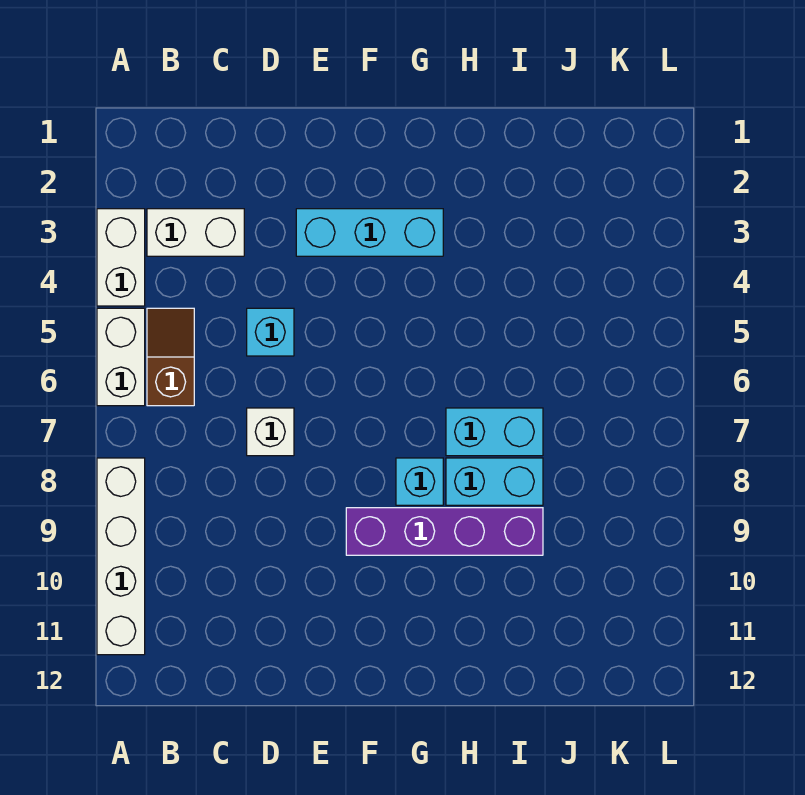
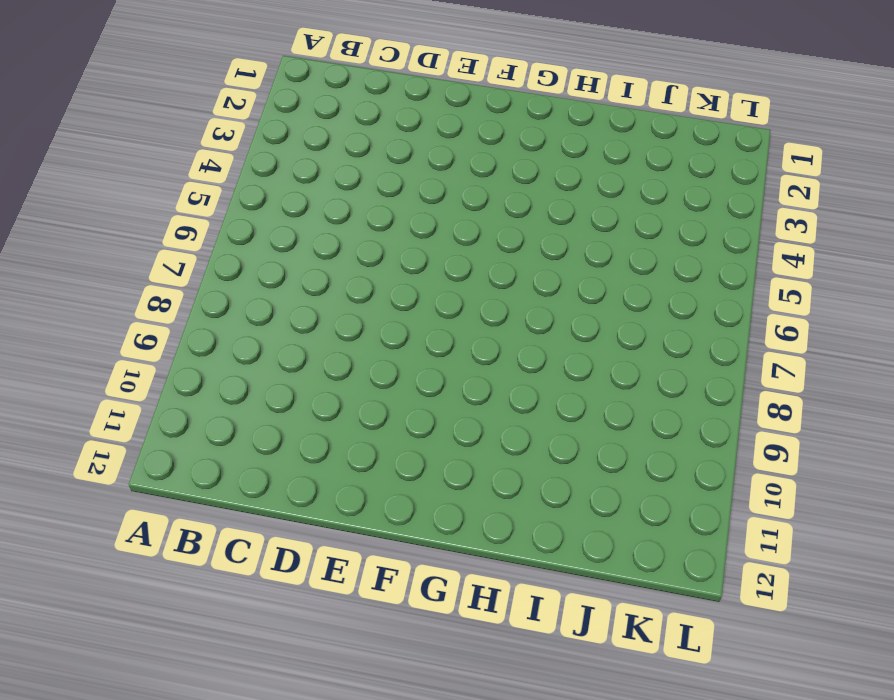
none -> white brick A3:A4 level 1
none -> white brick A5:A6 level 1
none -> white brick A8:A11 level 1

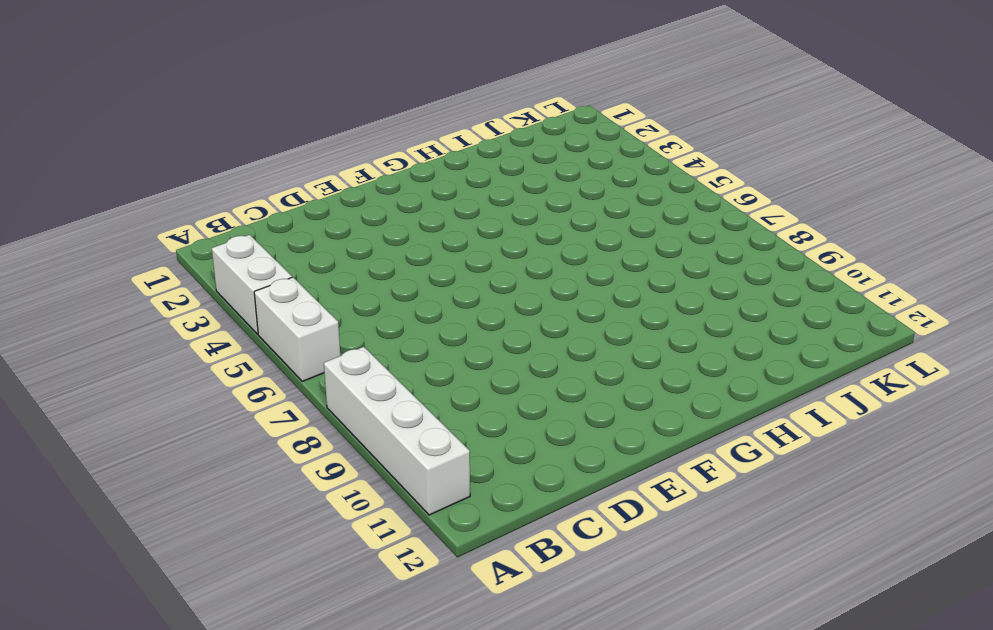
none -> white brick B3:C3 level 1
none -> brown slope B5:B6 level 1 top 6
none -> cyan brick D5 level 1

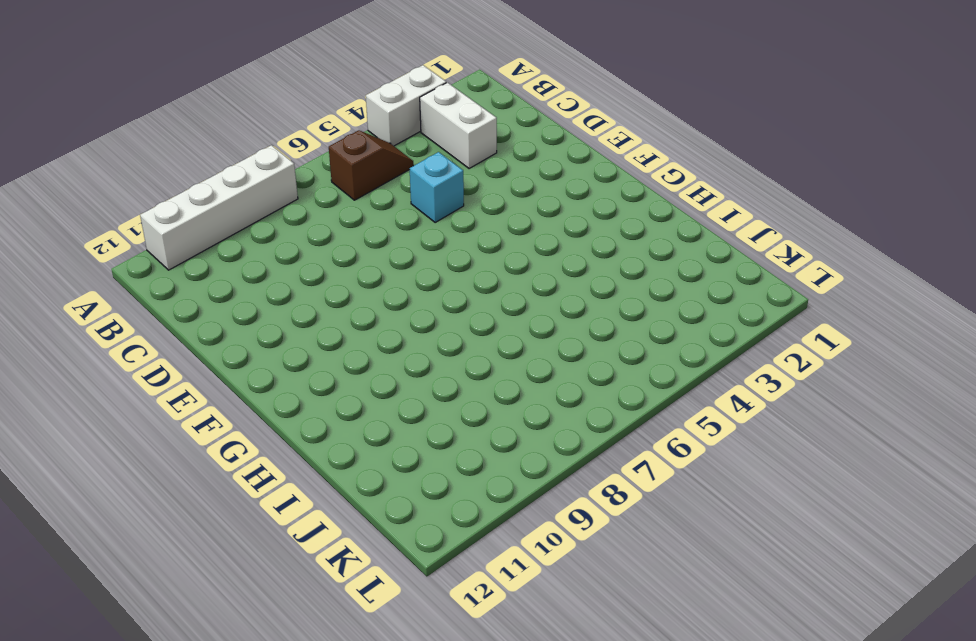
none -> white brick A5:A6 level 1
none -> white brick D7 level 1
none -> cyan brick E3:G3 level 1

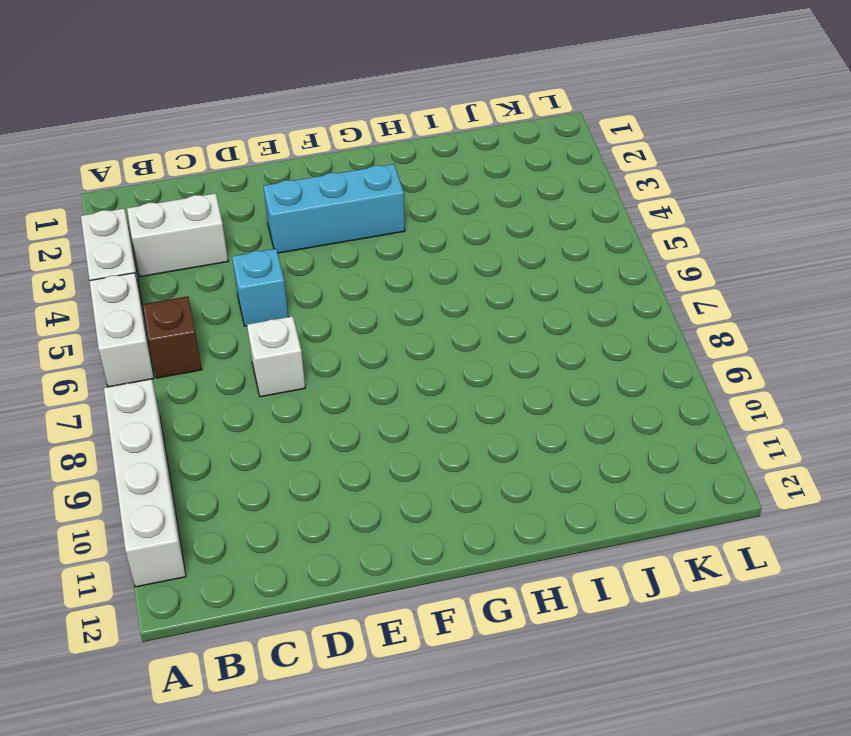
none -> purple brick F9:I9 level 1
none -> cyan brick G8 level 1
none -> cyan brick H7:I7 level 1

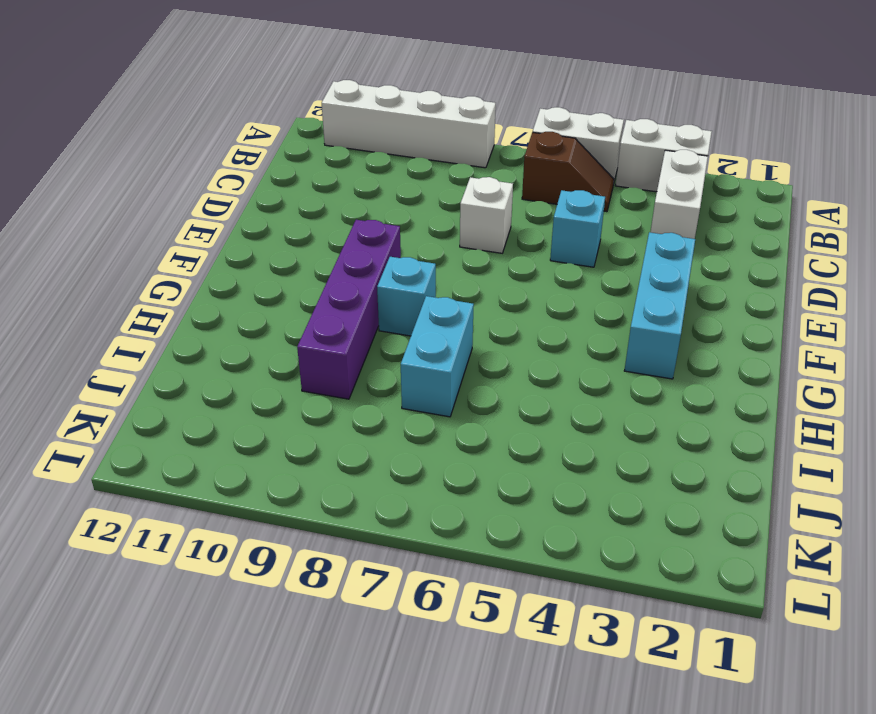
none -> cyan brick H8:I8 level 1

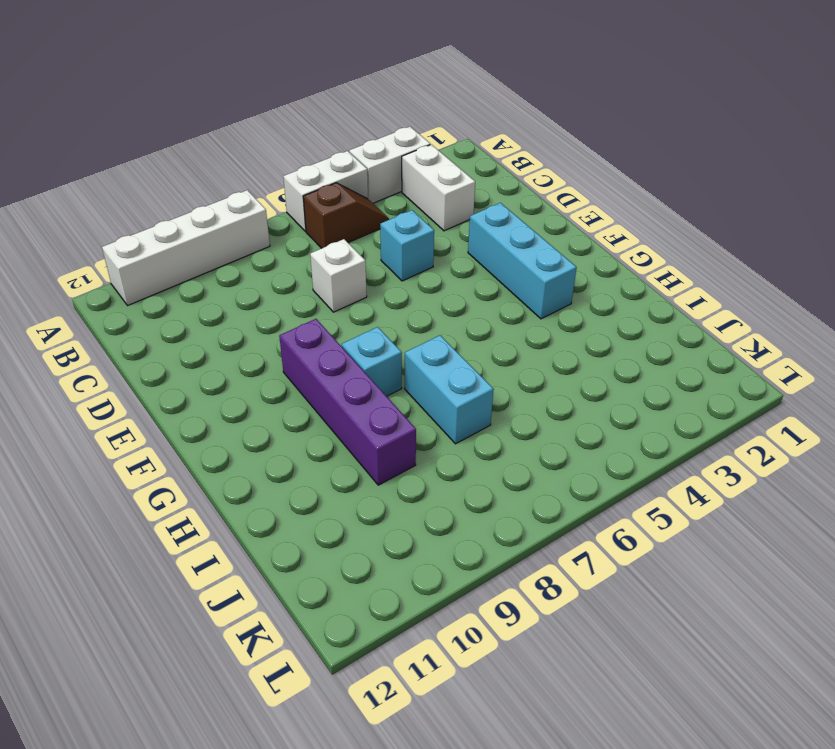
none -> cyan brick H8:I8 level 1

